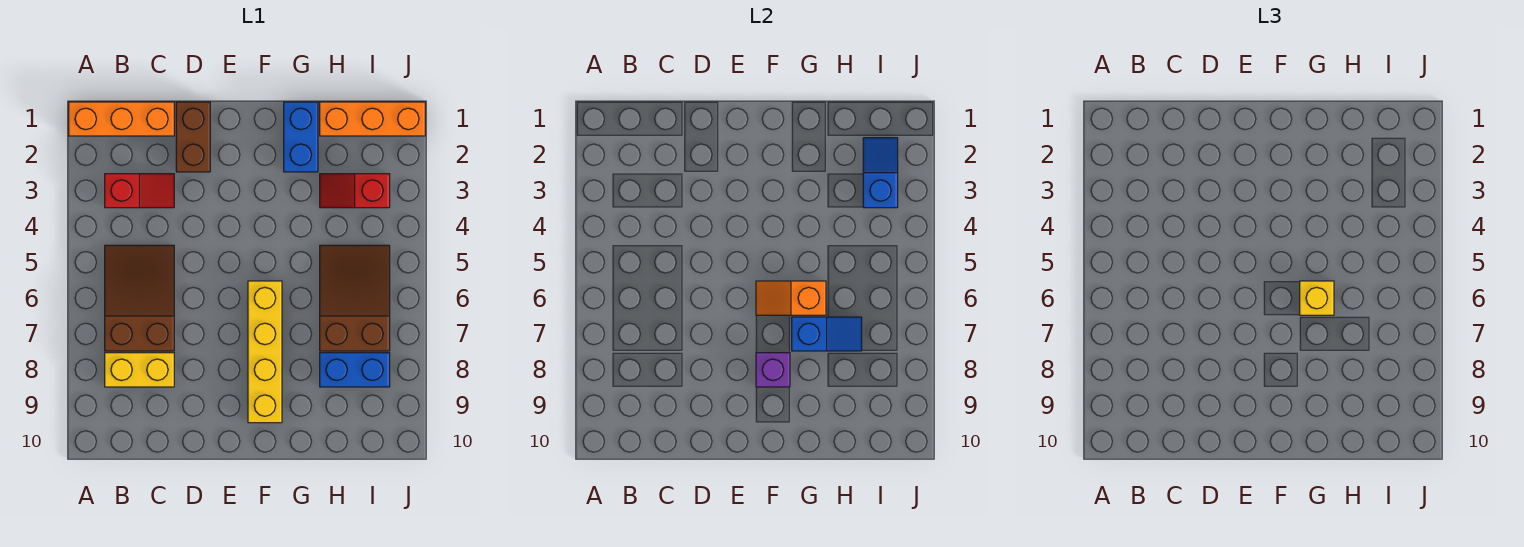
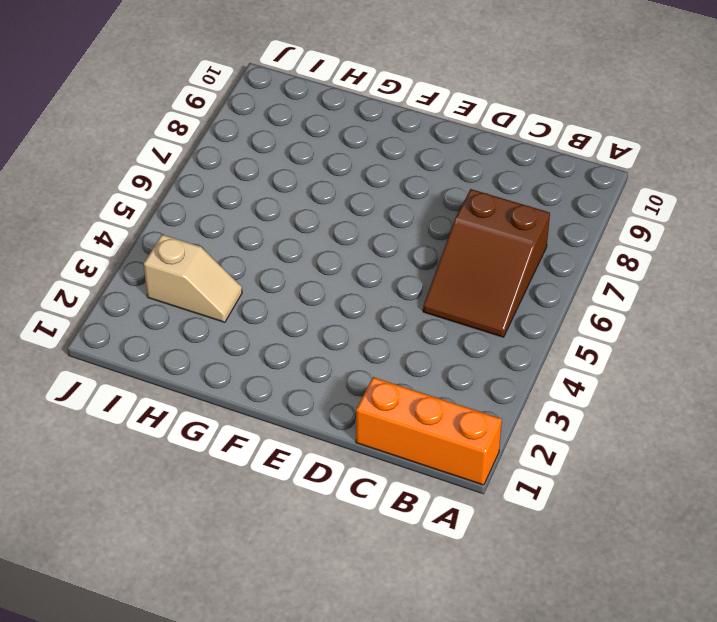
tan slope H3:I3 level 1 top I -> red slope H3:I3 level 1 top I
none -> red slope B3:C3 level 1 top B
none -> yellow brick B8:C8 level 1
none -> brown brick D1:D2 level 1

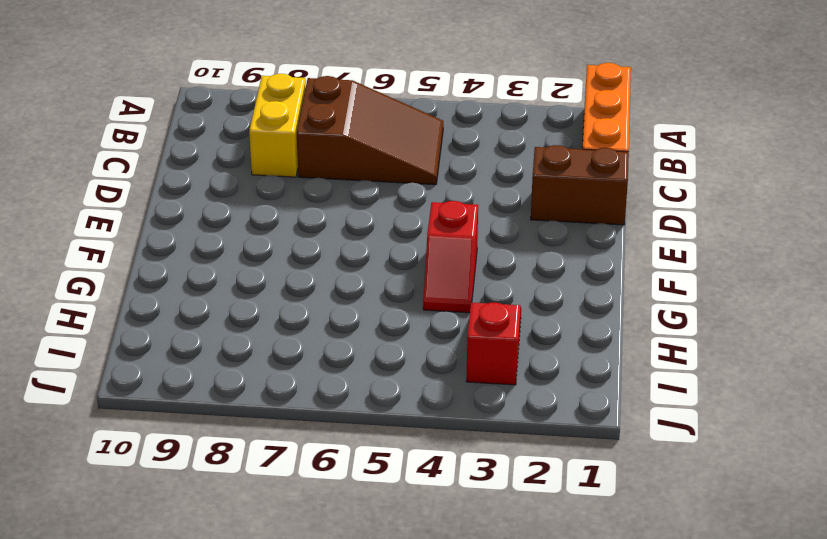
red slope F4:G4 level 1 top F -> red slope B3:C3 level 1 top B
none -> yellow brick F6:F9 level 1
none -> blue brick G1:G2 level 1
none -> orange brick H1:J1 level 1

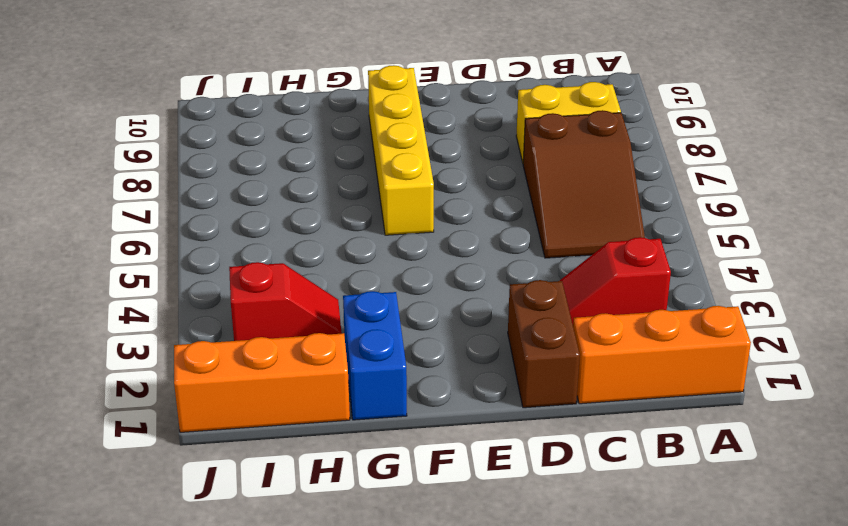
none -> brown slope H5:I7 level 1 top 7
none -> blue brick H8:I8 level 1
none -> orange slope F6:G6 level 2 top G

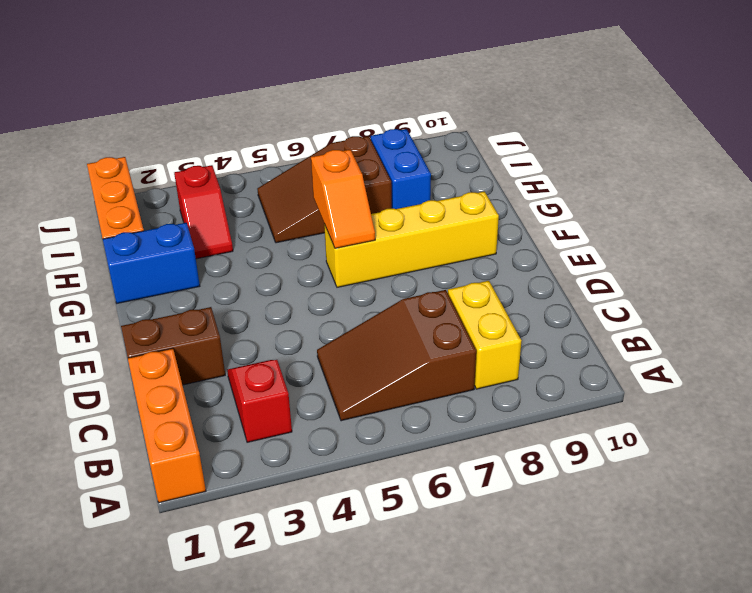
none -> purple brick F8 level 2
none -> blue slope G7:H7 level 2 top G
none -> blue slope I2:I3 level 2 top 3

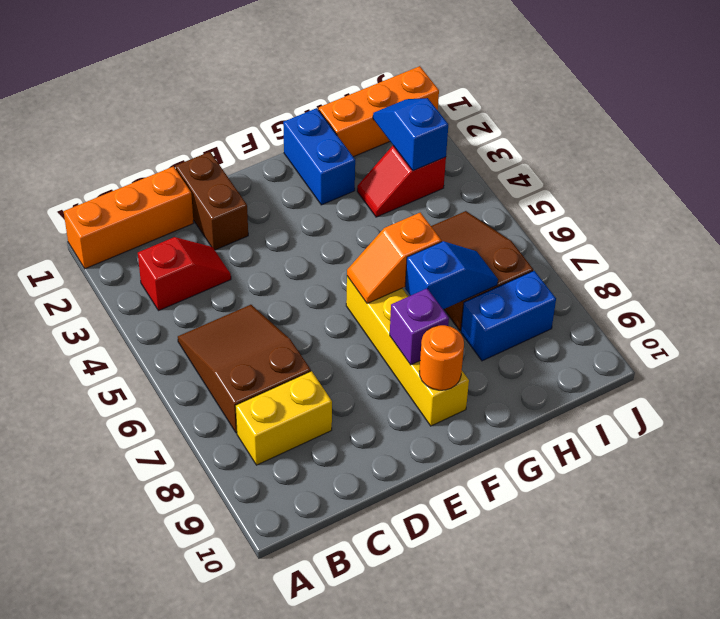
orange round brick F9 level 2 -> none
none -> yellow brick G6 level 3

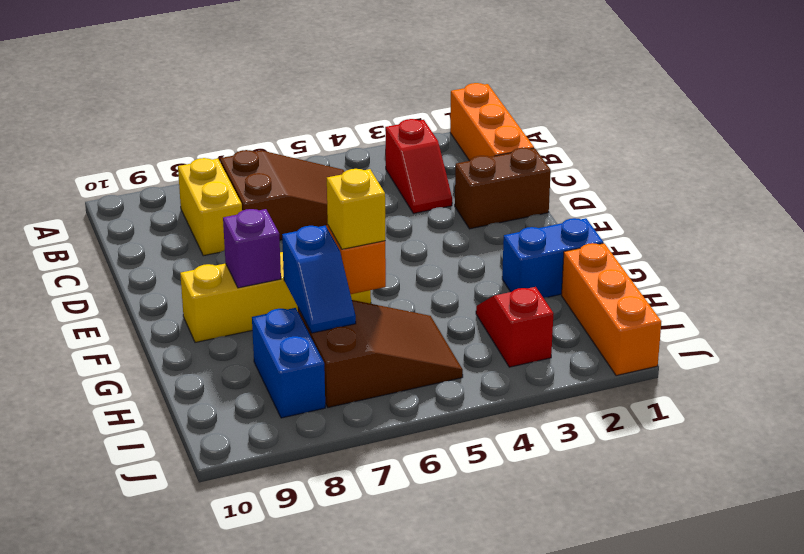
none -> blue slope I2:I3 level 2 top 3

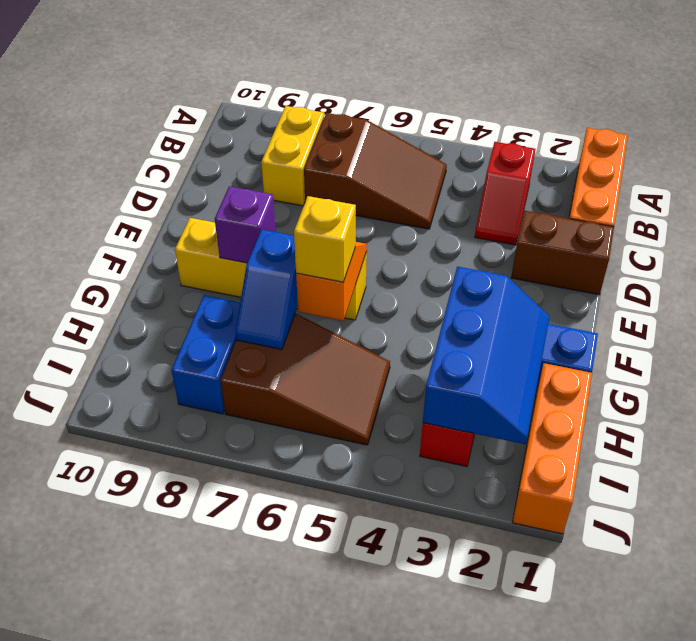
blue slope G2:I3 level 2 top 3 -> blue slope I2:I3 level 2 top 3

